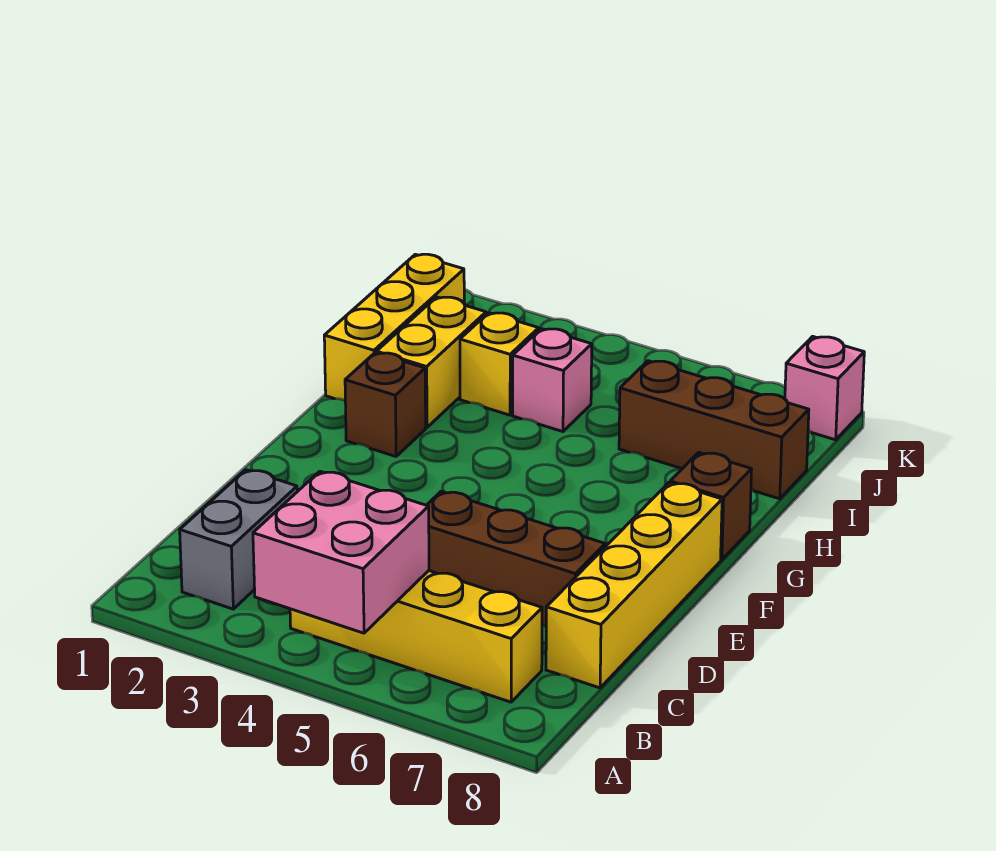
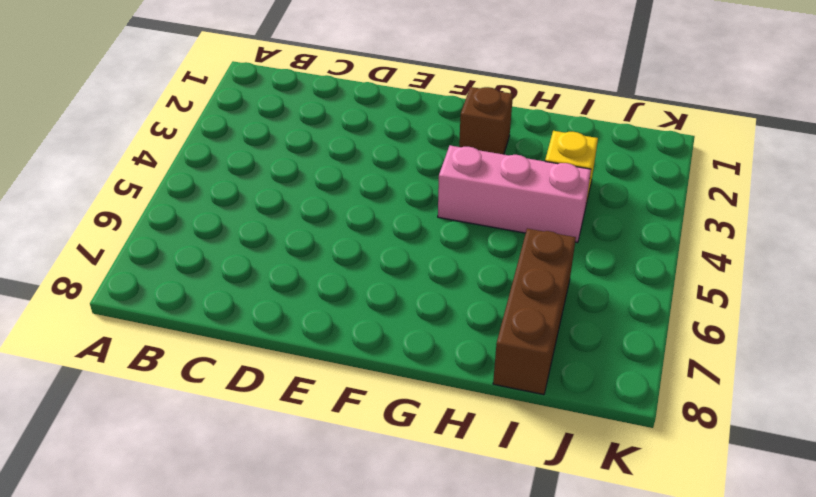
pink brick G4:I4 level 1 -> pink brick I4 level 1
none -> grey brick B2:C2 level 1
none -> yellow brick B4:B7 level 1
none -> yellow brick C8:F8 level 1

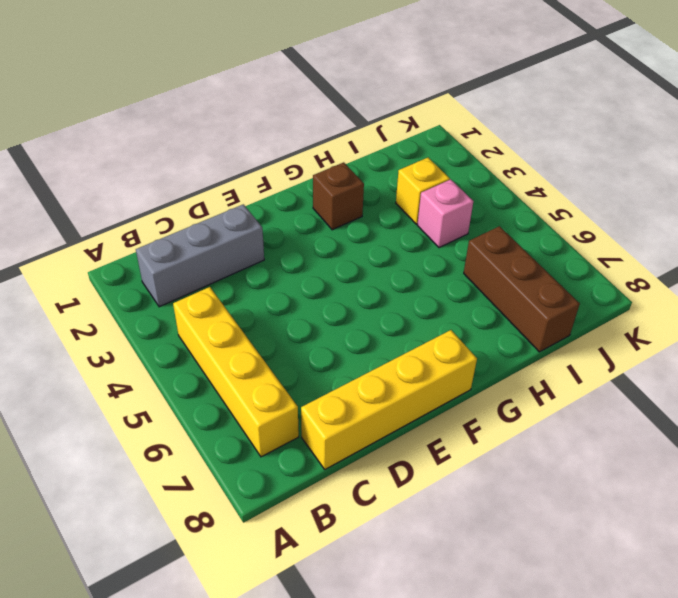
grey brick B2:D2 level 1 -> grey brick B2:C2 level 1
none -> brown brick D5:D7 level 1
none -> brown brick G8 level 1
none -> yellow brick H1:J1 level 1

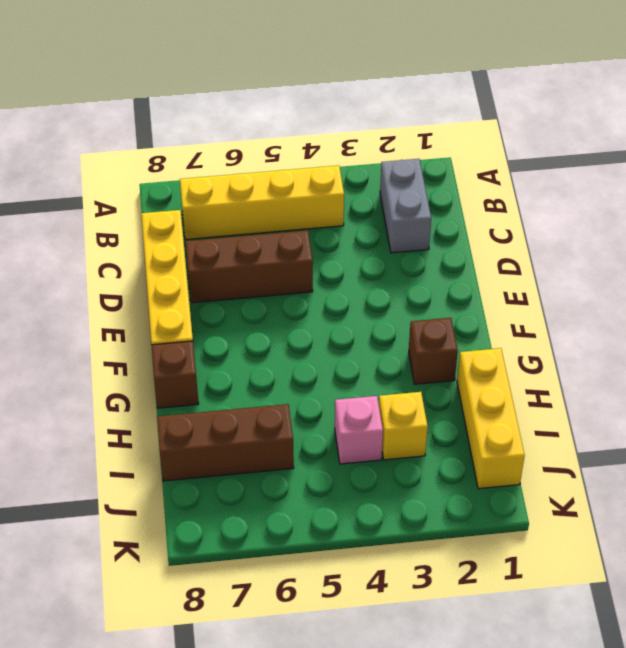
none -> yellow brick H2:I2 level 1
none -> pink brick K8 level 1
none -> pink brick A4:B5 level 2

